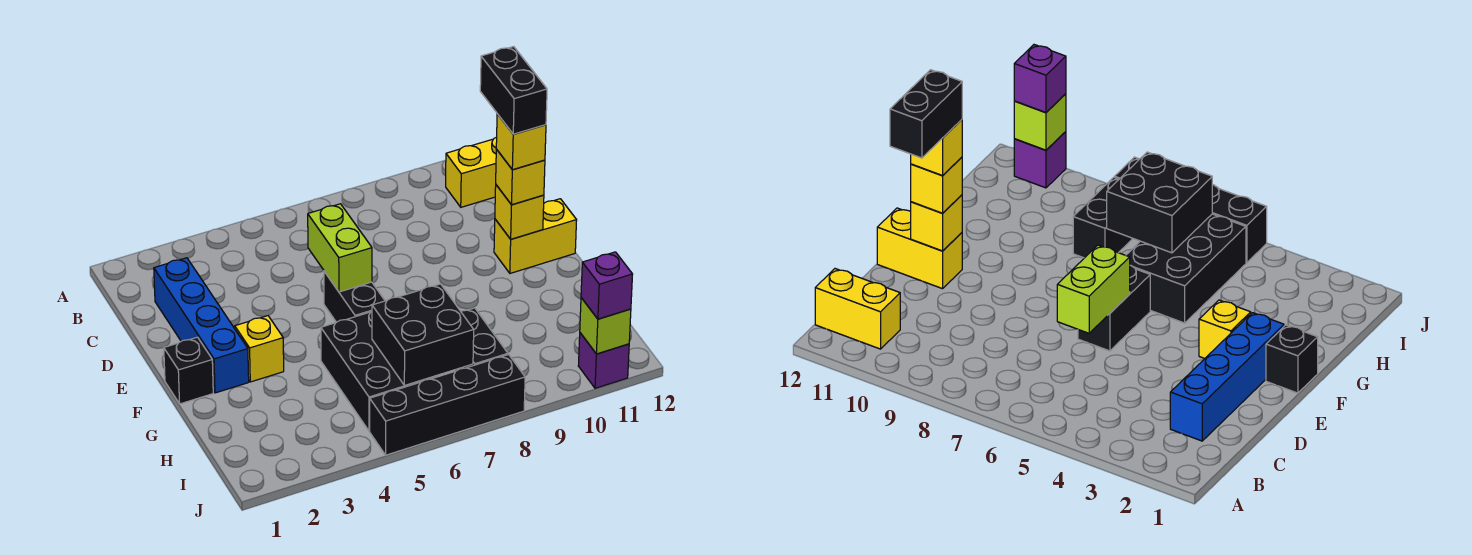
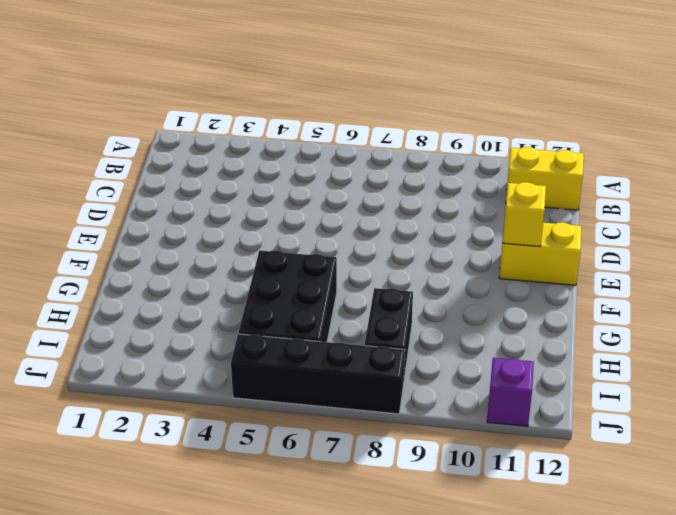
none -> blue brick C2:F2 level 1
none -> black brick E6:F6 level 1
none -> black brick F1 level 1

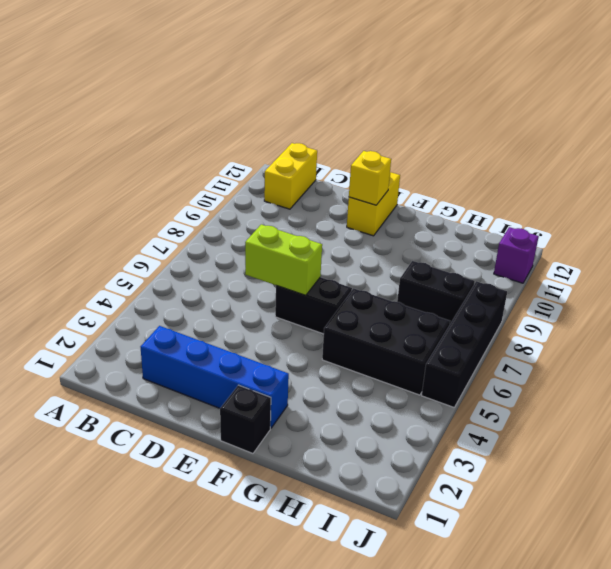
none -> yellow brick F3 level 1
none -> black brick H6:I7 level 2
none -> lime brick J11 level 2

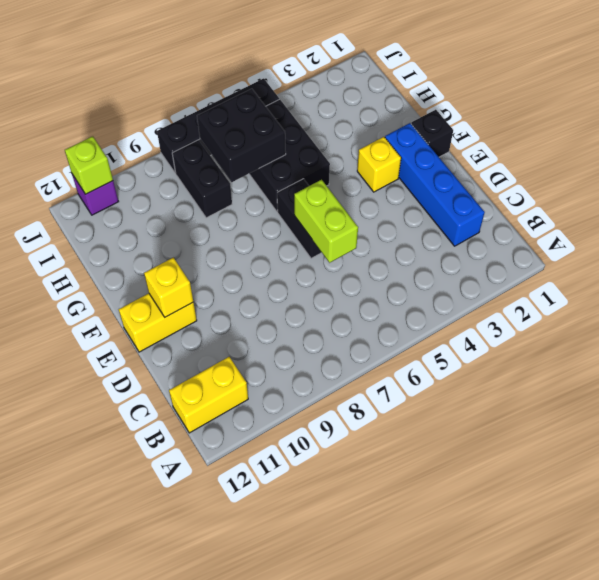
none -> yellow brick E11 level 3
none -> purple brick J11 level 3
none -> yellow brick E11 level 4

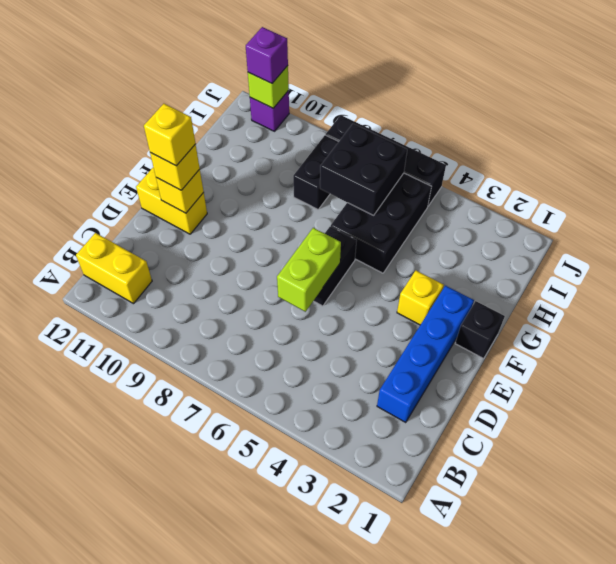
none -> black brick D11:E11 level 5

